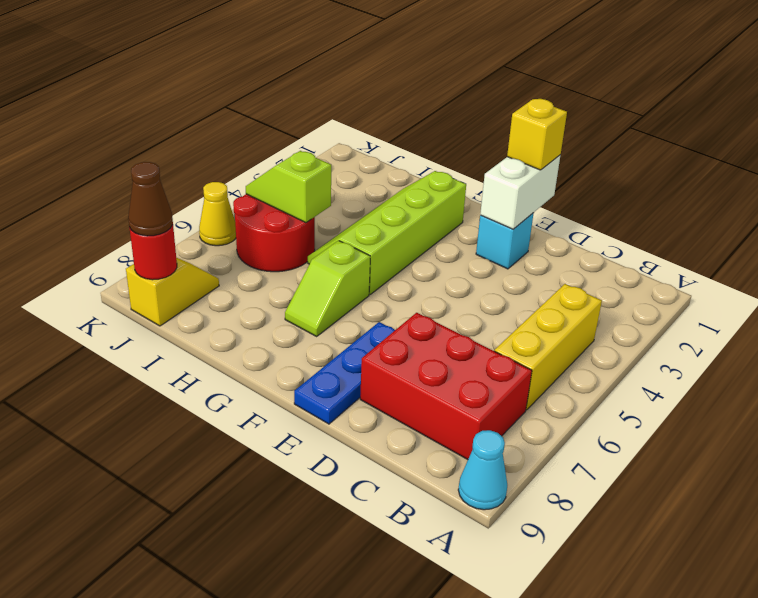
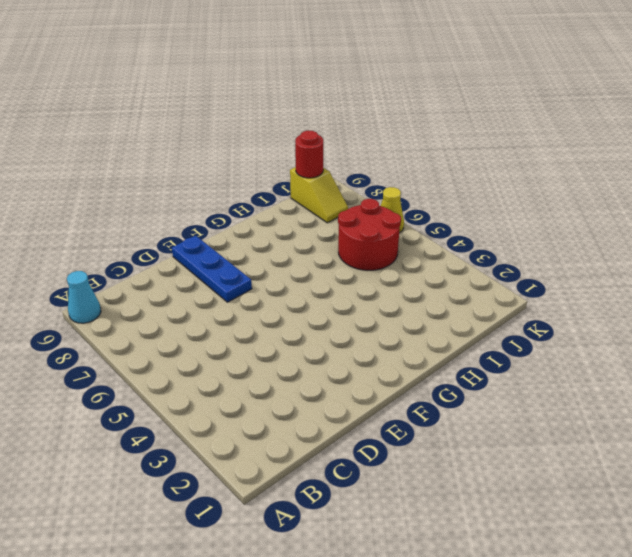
none -> yellow brick B4:B6 level 1
none -> red brick B7:D8 level 1
none -> cyan brick E2 level 1

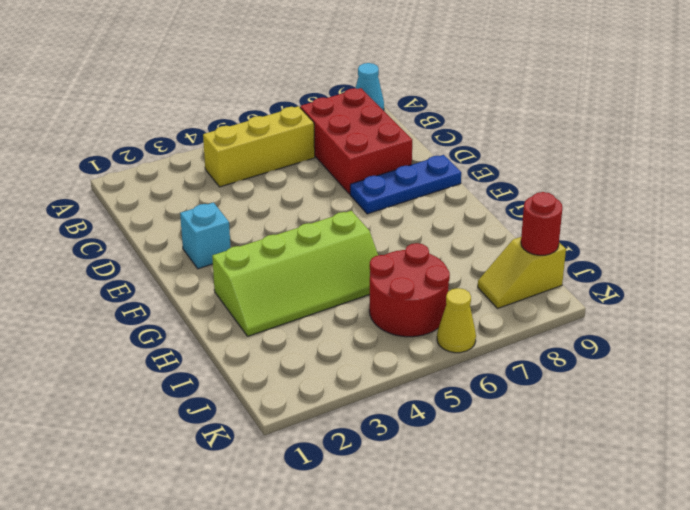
none -> lime slope G6:G7 level 1 top 6
none -> white brick E1:E2 level 2
none -> lime slope I5:J5 level 2 top I

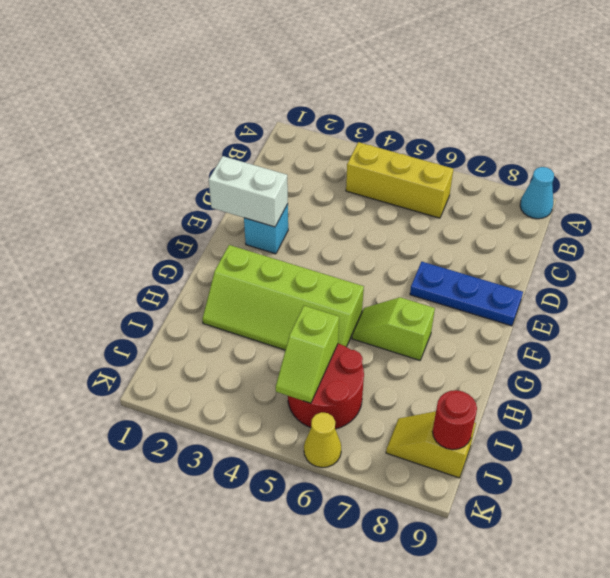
lime slope G6:G7 level 1 top 7 -> lime slope G6:G7 level 1 top 6
none -> red brick B7:D8 level 1
none -> yellow brick E1 level 3
none -> brown cone J9 level 3

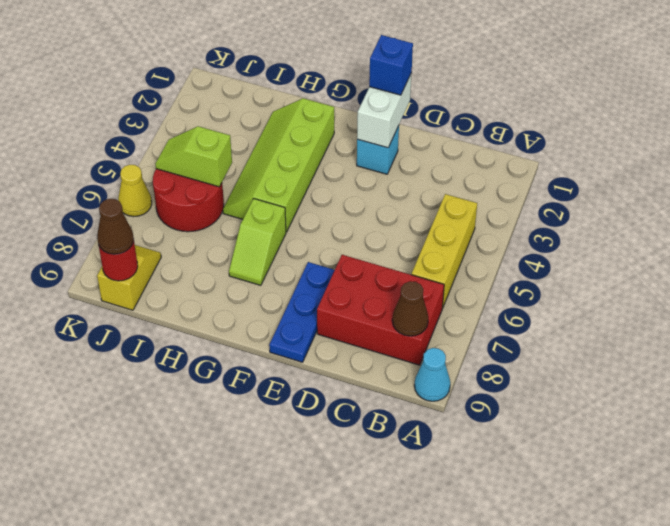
brown cone B8 level 2 -> none
blue brick E1 level 3 -> yellow brick E1 level 3

